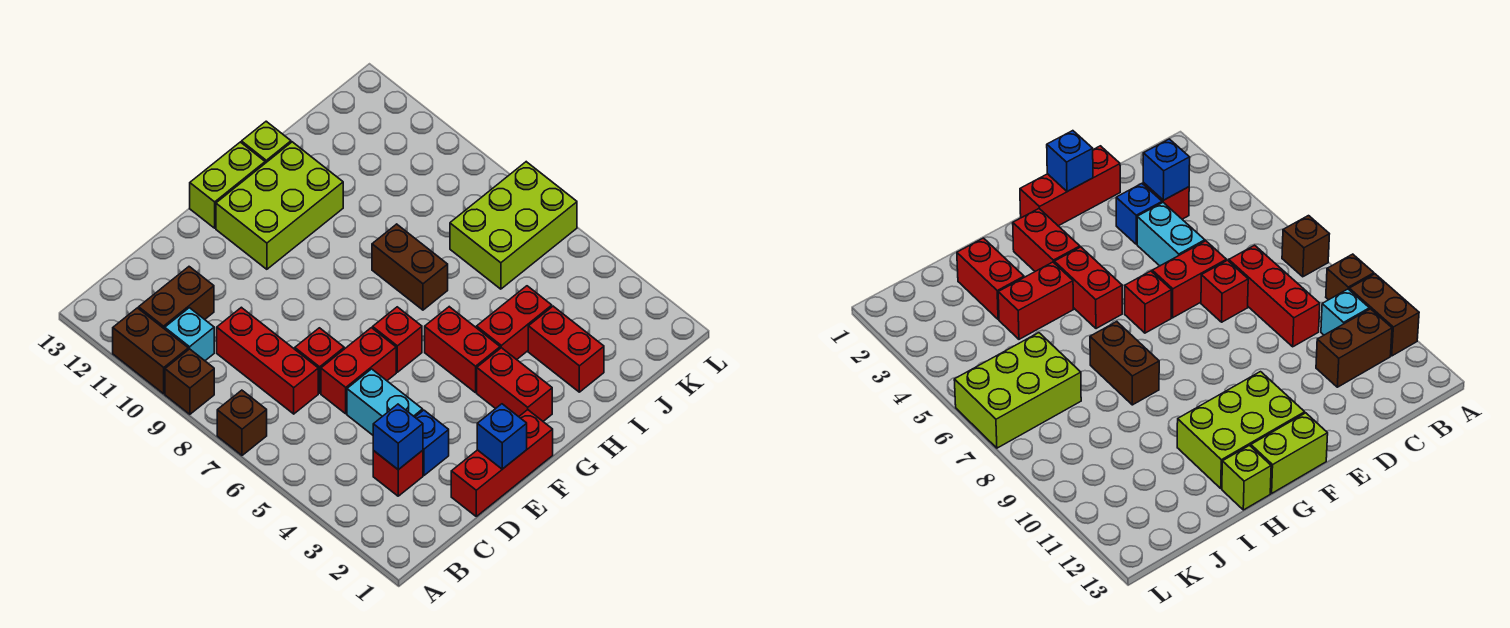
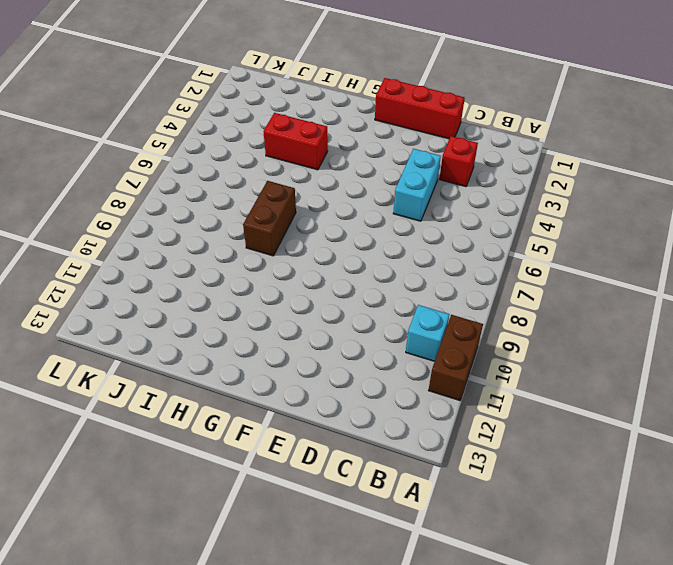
none -> brown brick A7 level 1
none -> brown brick A9 level 1
none -> brown brick B11:C11 level 1

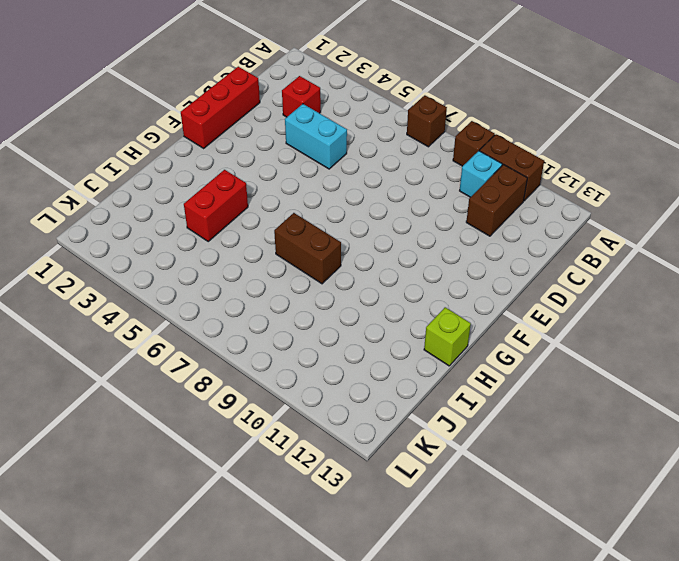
none -> red brick C7:C9 level 1
none -> blue brick D3 level 1
none -> red brick D6:E6 level 1

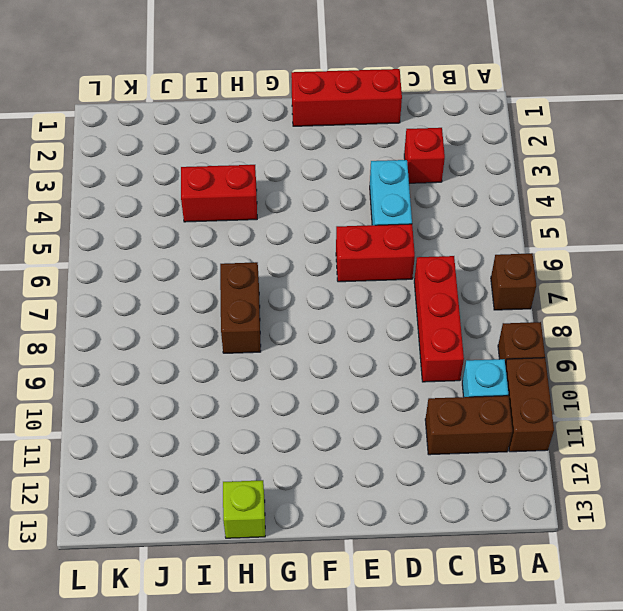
none -> blue brick D3 level 1
none -> red brick D7 level 1
none -> red brick F6 level 1

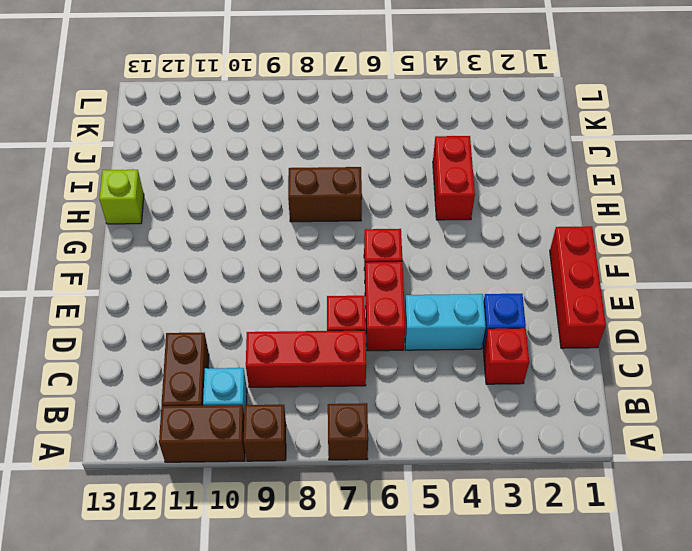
none -> lime brick F11:H12 level 1
none -> lime brick F13:G13 level 1
none -> red brick G2:G3 level 1

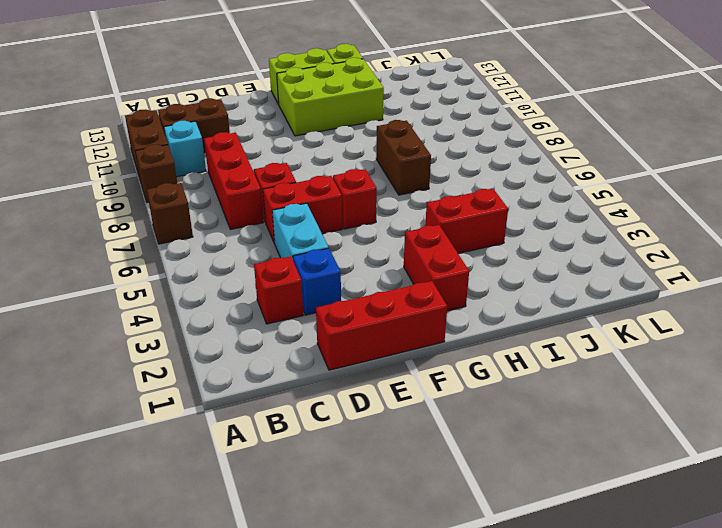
none -> red brick G4:G5 level 1
none -> red brick I2:I3 level 1
none -> lime brick J6:L7 level 1

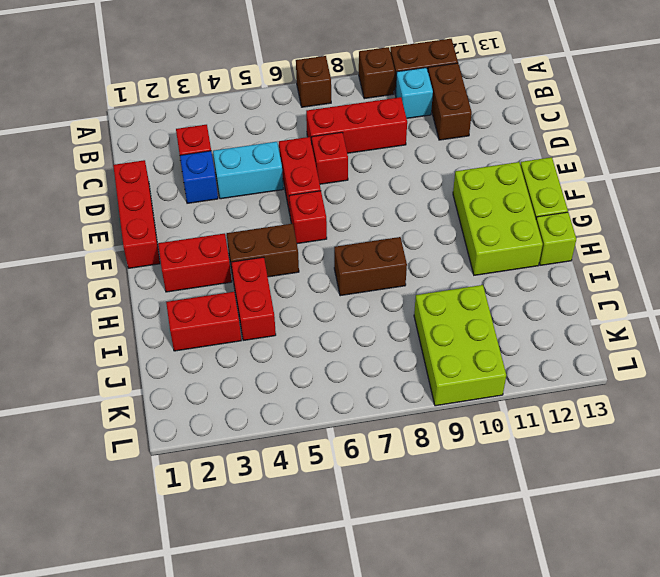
brown brick G4:G5 level 1 -> red brick G4:G5 level 1
lime brick J9:L10 level 1 -> lime brick J6:L7 level 1
none -> blue brick C3 level 2
none -> blue brick E1 level 2

